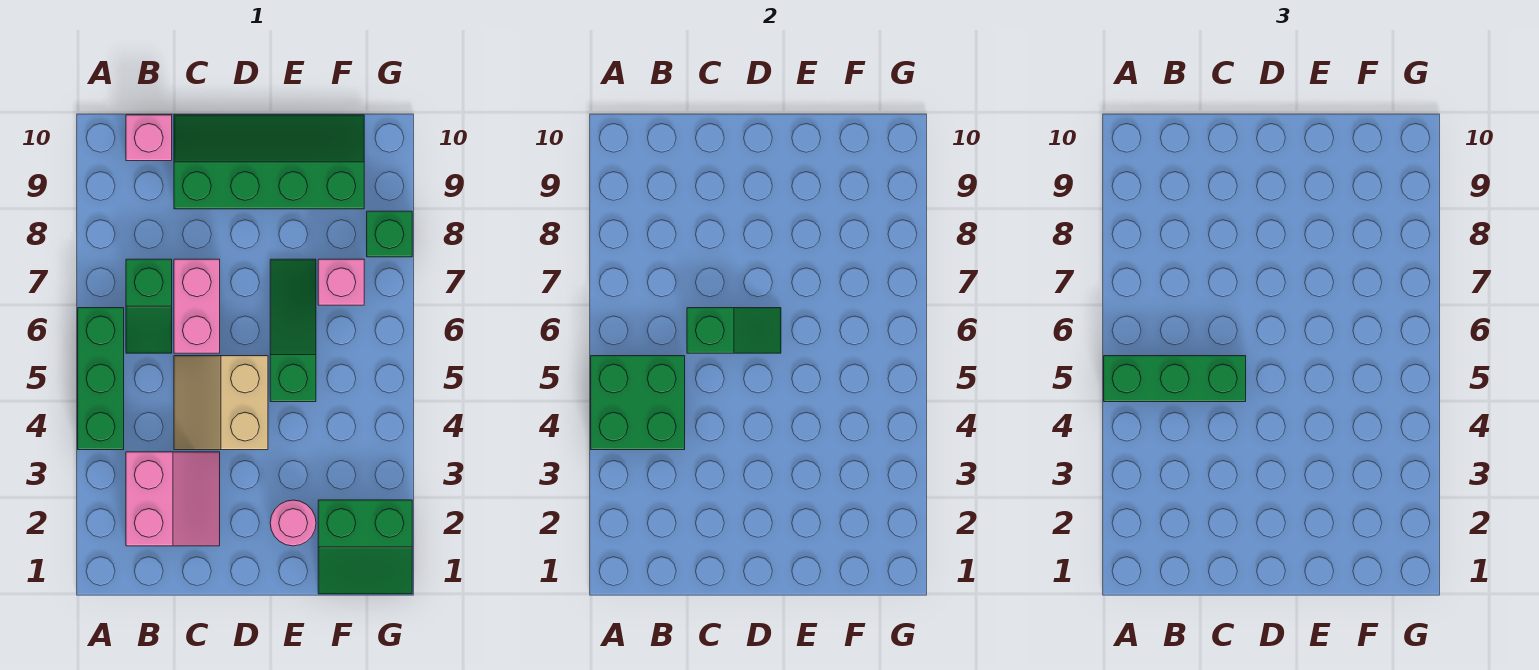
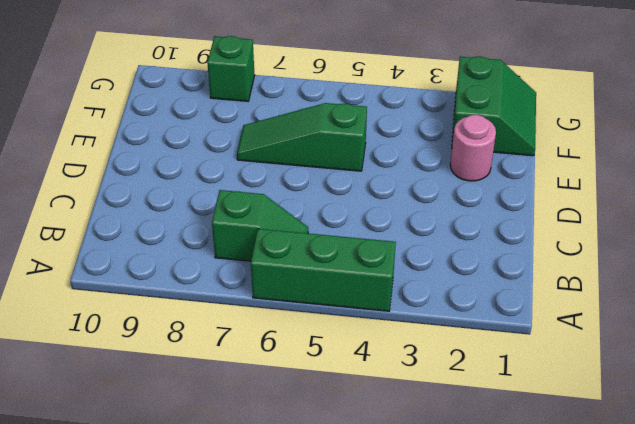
none -> pink slope B2:C3 level 1 top B
none -> pink brick B10 level 1
none -> tan slope C4:D5 level 1 top D

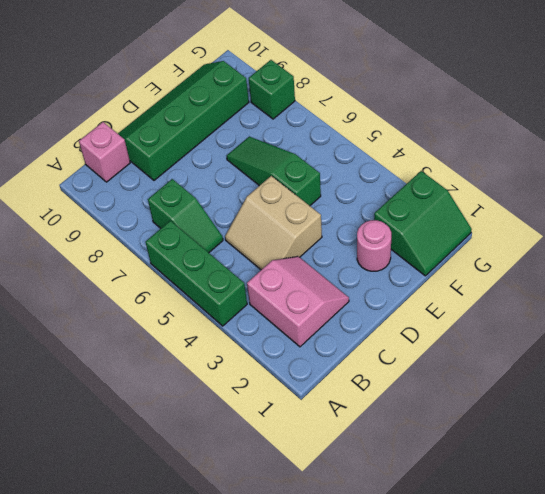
none -> pink brick C6:C7 level 1
none -> pink brick F7 level 1
none -> green brick A4:B5 level 2

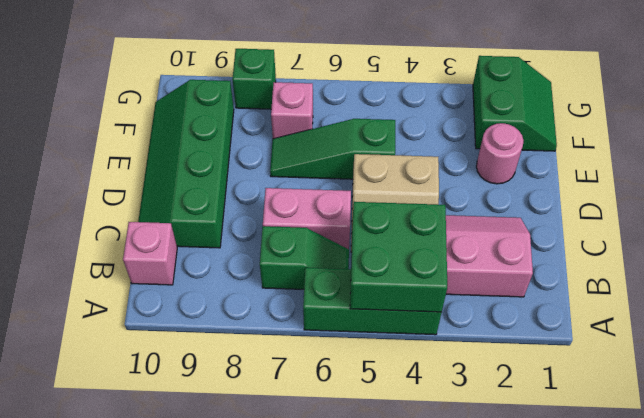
none -> green slope C6:D6 level 2 top C
none -> green brick A5:C5 level 3

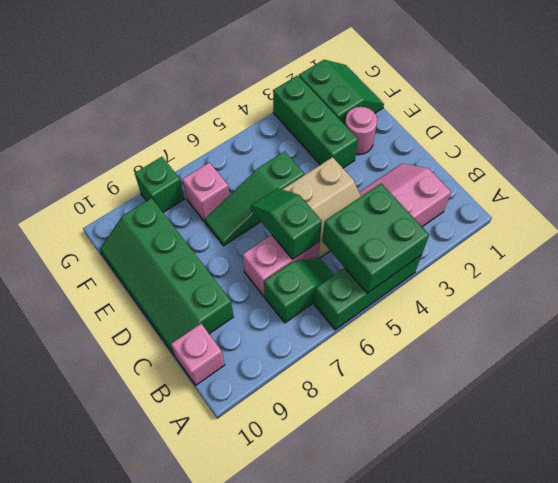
green brick E3:G3 level 1 -> green brick A5:C5 level 3

